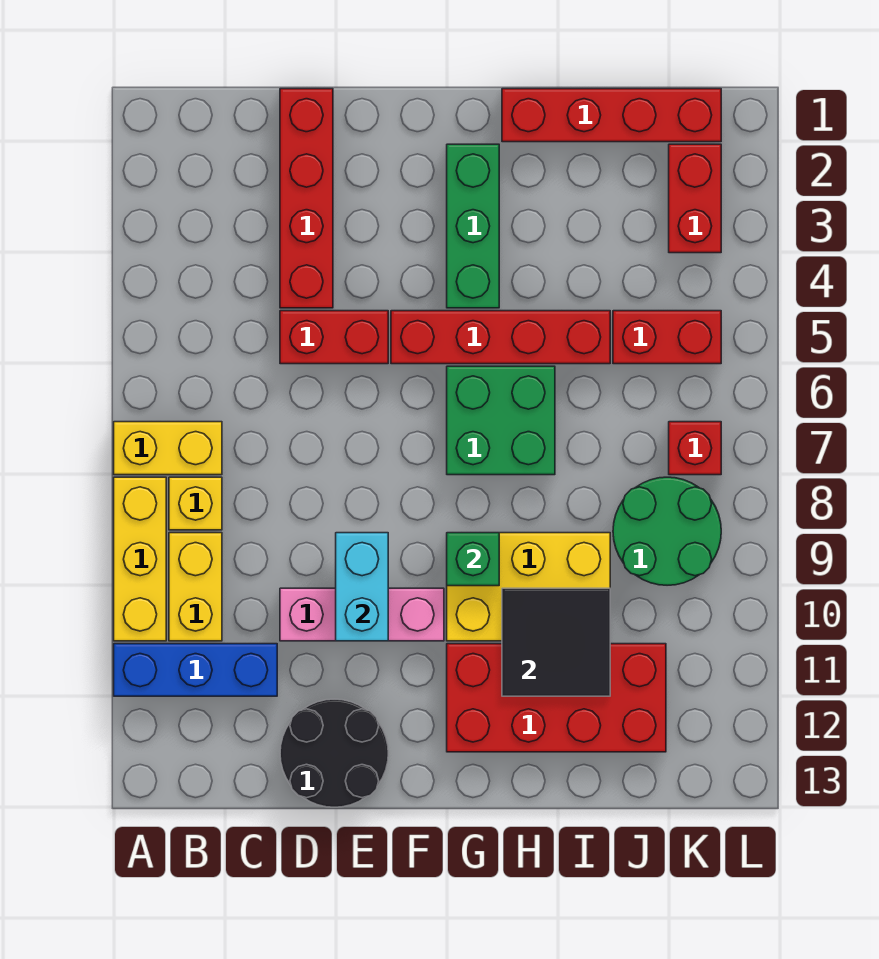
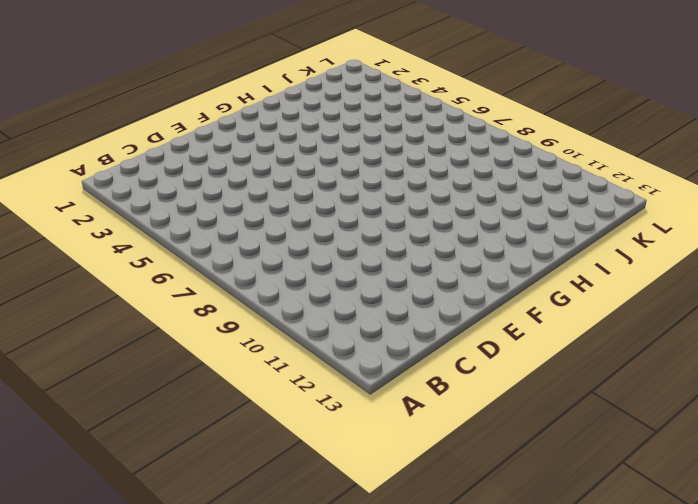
none -> yellow brick A7:B7 level 1
none -> yellow brick A8:A10 level 1
none -> blue brick A11:C11 level 1

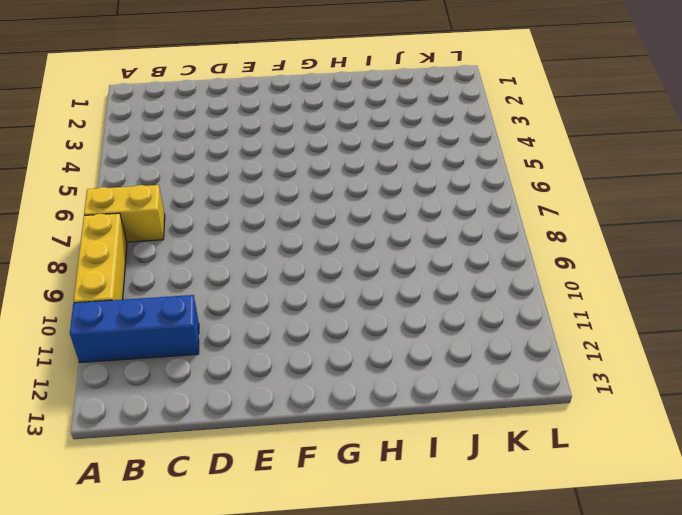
none -> yellow brick B8 level 1
none -> yellow brick B9:B10 level 1
none -> red brick D1:D4 level 1

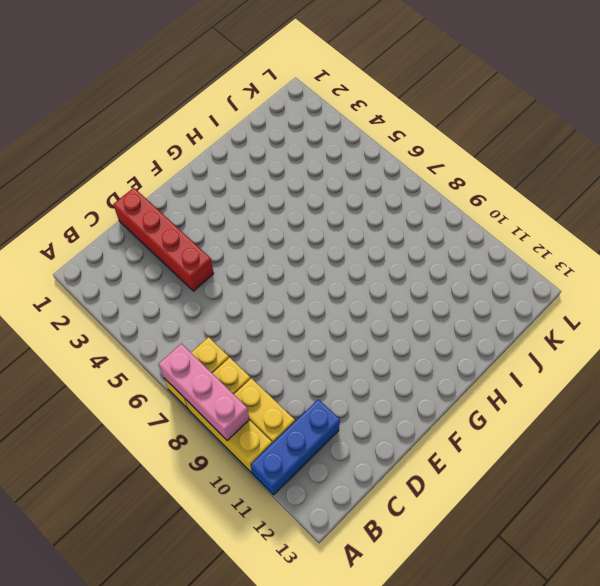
pink brick A7:A9 level 2 -> pink brick D10:F10 level 1
none -> red brick D5:E5 level 1
none -> black round brick D12:E13 level 1
none -> red brick F5:I5 level 1

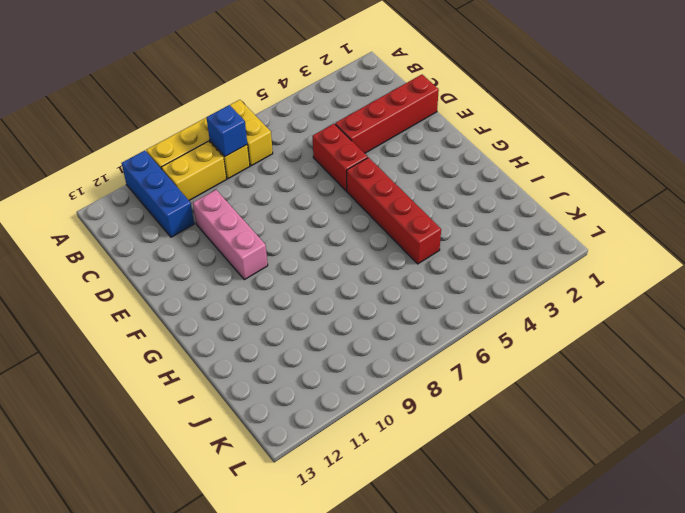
blue brick B8 level 2 -> none
none -> black round brick D12:E13 level 1
none -> green brick G2:G4 level 1
none -> green brick G6:H7 level 1

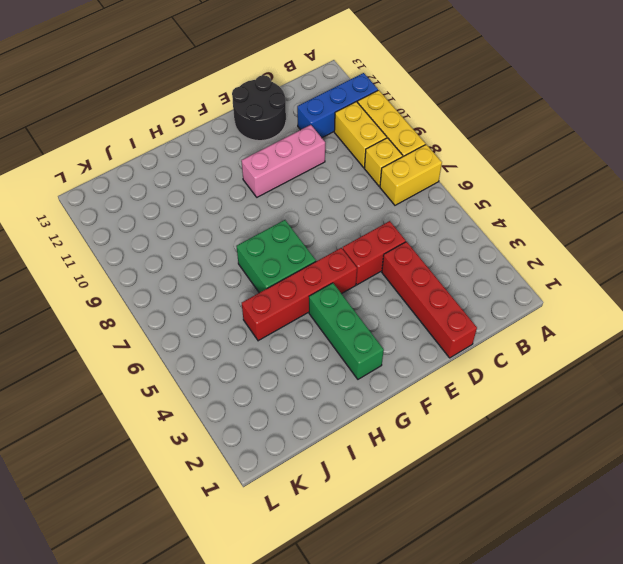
none -> yellow brick G9:I10 level 1
none -> red brick G11:J12 level 1
none -> red brick H1:K1 level 1

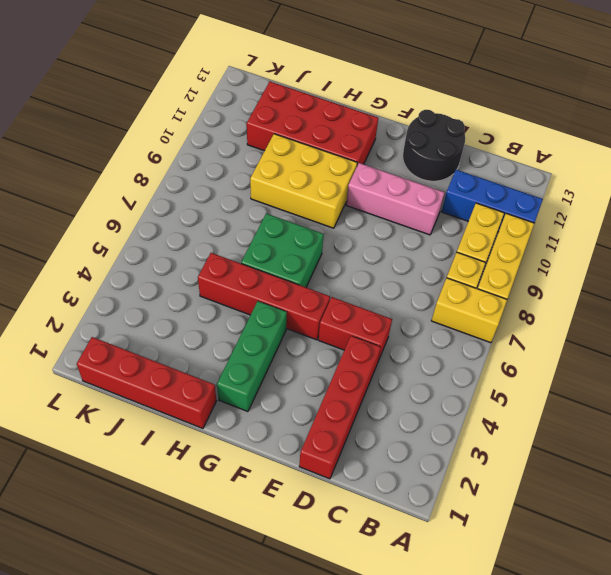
none -> red brick J5:K5 level 1
none -> green round brick J8:K9 level 1
none -> red brick K2:K3 level 1

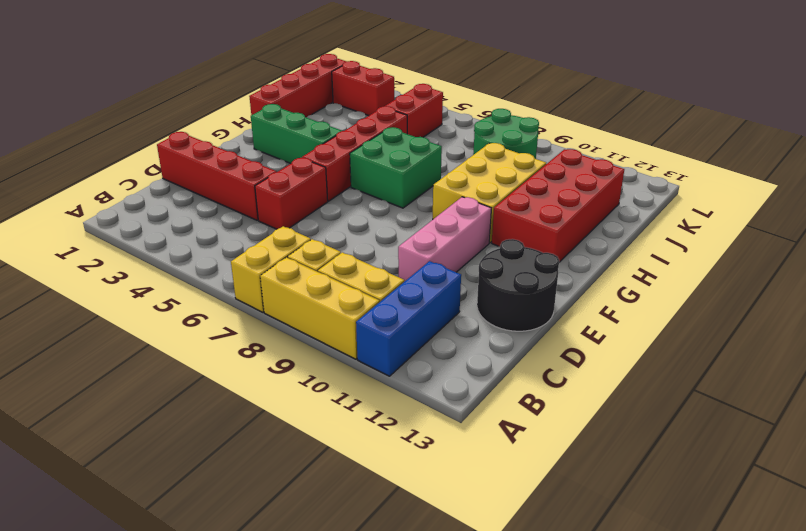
none -> red brick K7 level 1
none -> cyan brick E9:E10 level 2
none -> green brick G9 level 2

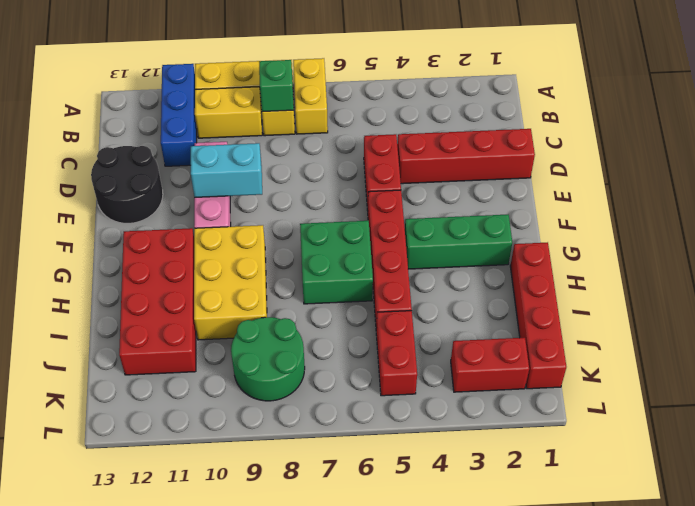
green brick B8 level 2 -> green brick G9 level 2
none -> red brick K7 level 1
none -> black tile H10:I11 level 2

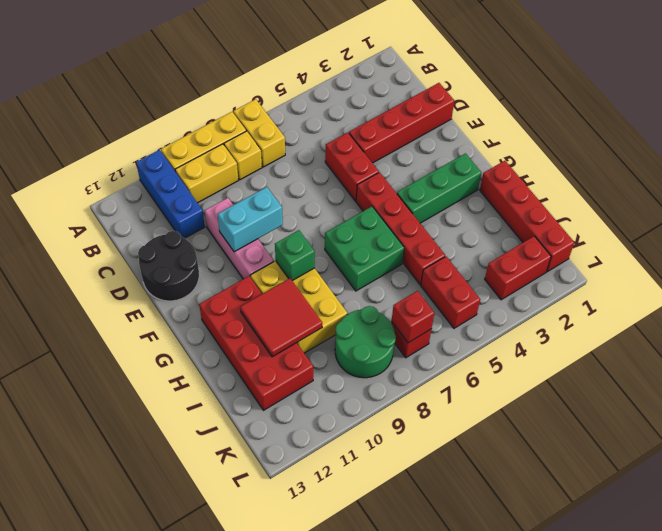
red tile H10:I11 level 2 -> black tile H10:I11 level 2
red brick K7 level 2 -> none

